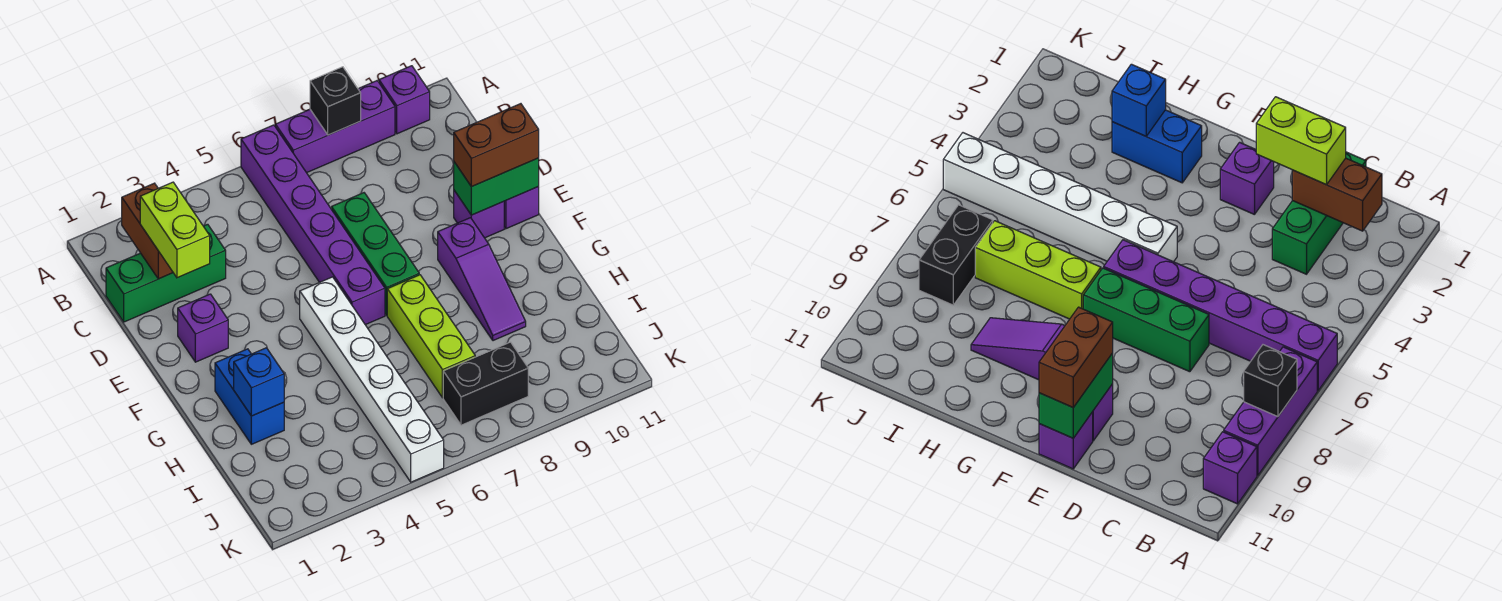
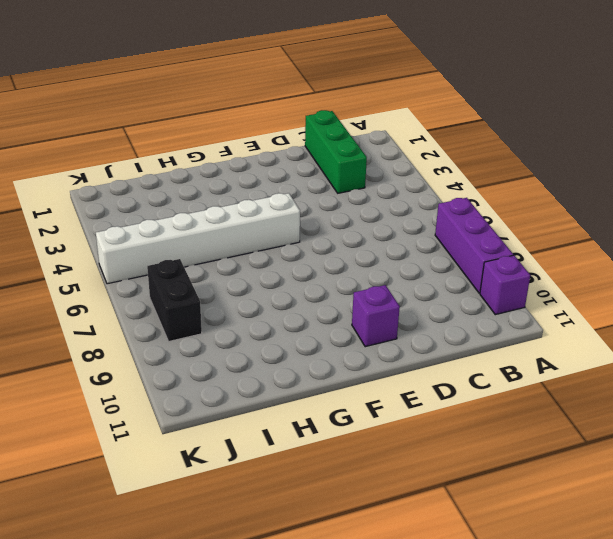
none -> purple brick A6:F6 level 1
none -> green brick D7:F7 level 1
none -> purple brick E2 level 1

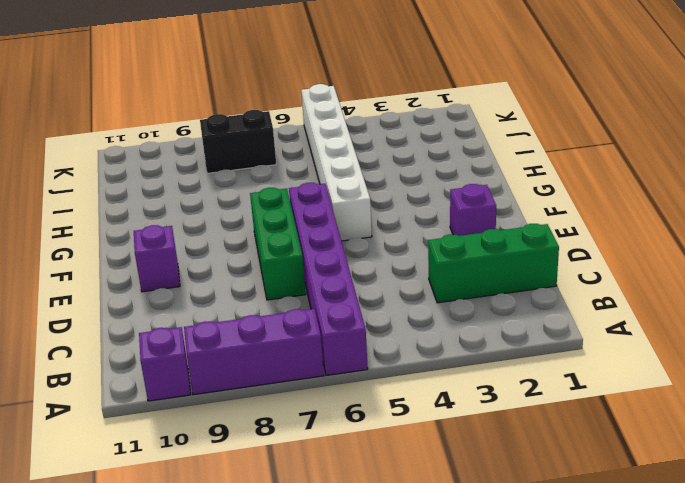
none -> purple brick E11 level 1
none -> purple slope F9:H9 level 1 top F
none -> blue brick G2:H2 level 1

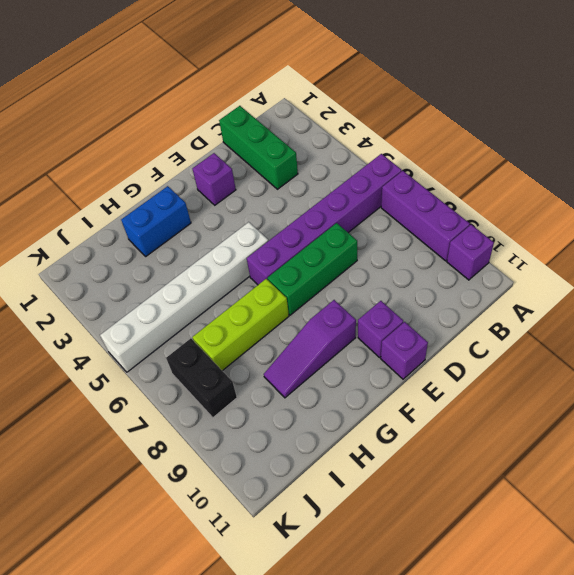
none -> black brick A8 level 2
none -> brown brick B2:C2 level 2
none -> green brick E10:E11 level 2

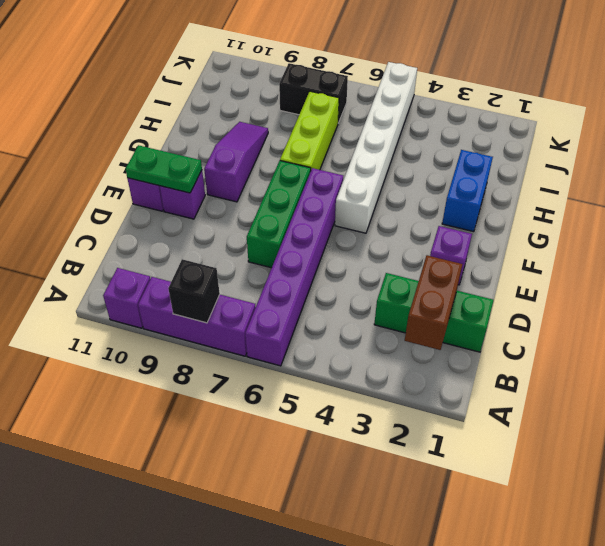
green plate E10:E11 level 2 -> green brick E10:E11 level 2
none -> blue brick H2 level 2
none -> lime brick C2:D2 level 3
none -> brown brick E10:E11 level 3

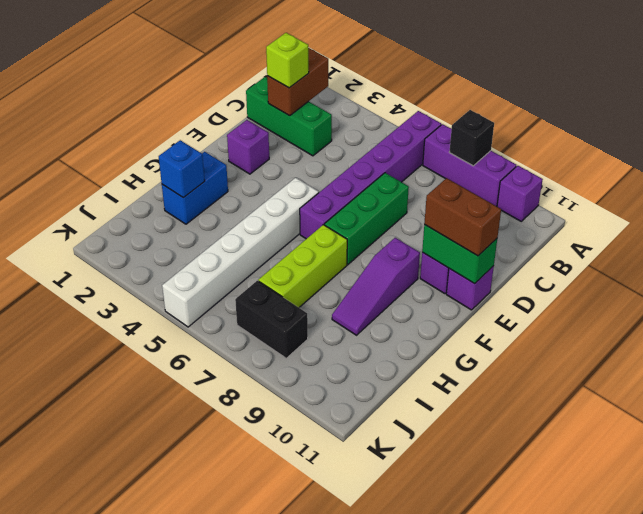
lime brick C2 level 3 -> lime brick C2:D2 level 3

